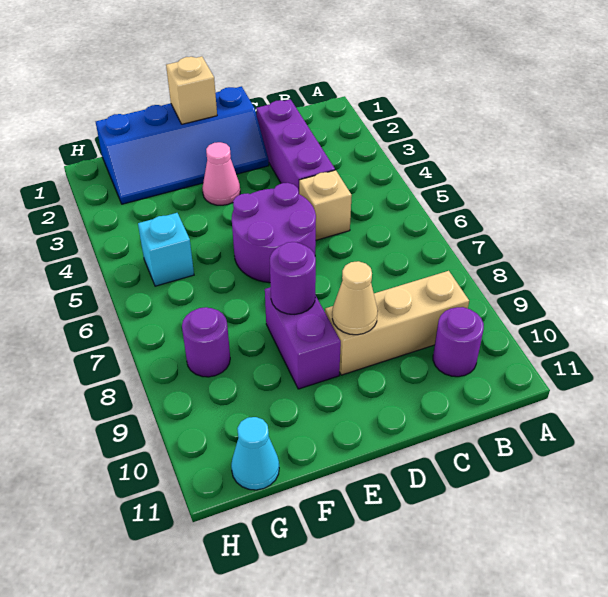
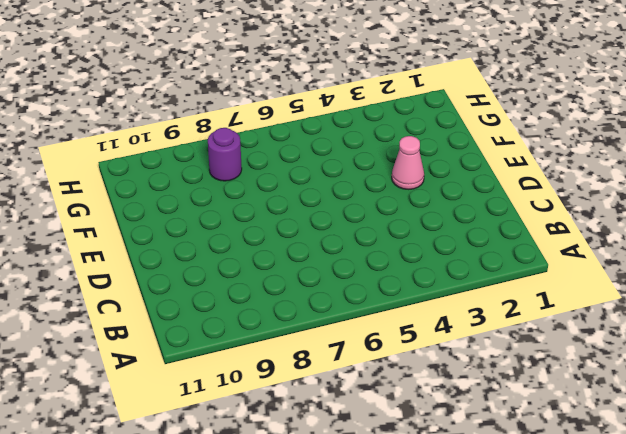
none -> tan brick B9:D9 level 1
none -> purple round brick B10 level 1
none -> purple brick C2:C4 level 1

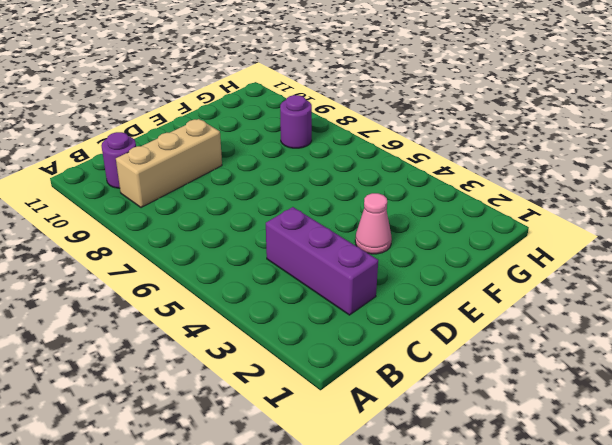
none -> tan brick C5 level 1
none -> blue slope D1:G2 level 1 top 1
none -> purple round brick D5:E6 level 1

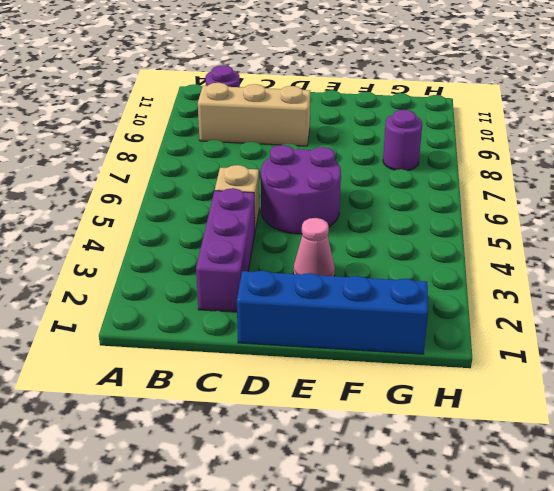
none -> purple brick E8:E9 level 1
none -> cyan brick G5 level 1
none -> cyan cone G11 level 1

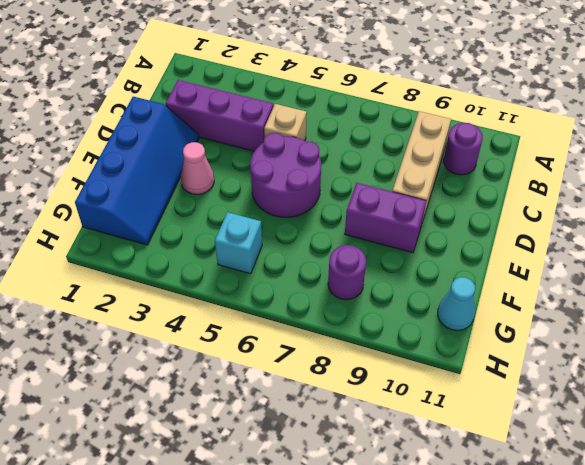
none -> tan cone D9 level 2
none -> tan brick E1 level 2
none -> purple round brick E8 level 2

